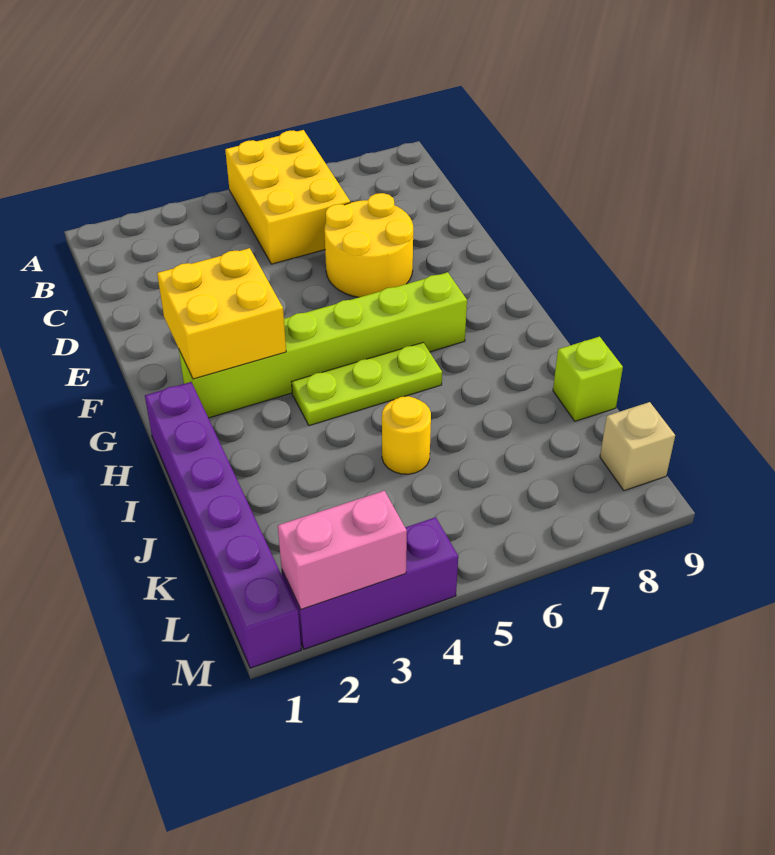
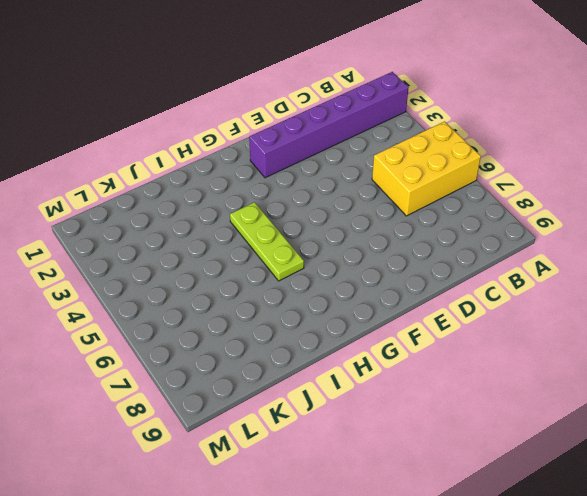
purple brick A2:F2 level 1 -> purple brick H1:M1 level 1
none -> yellow round brick D6:E7 level 1
none -> lime brick G2:G7 level 1

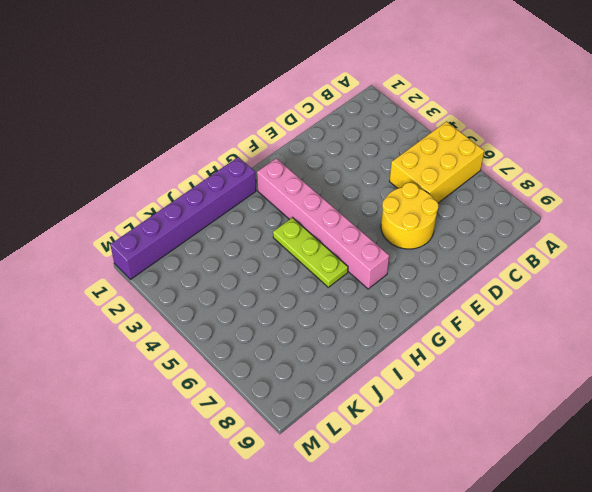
pink brick G2:G7 level 1 -> lime brick G2:G7 level 1
none -> yellow round brick J5 level 1
none -> lime brick J9 level 1

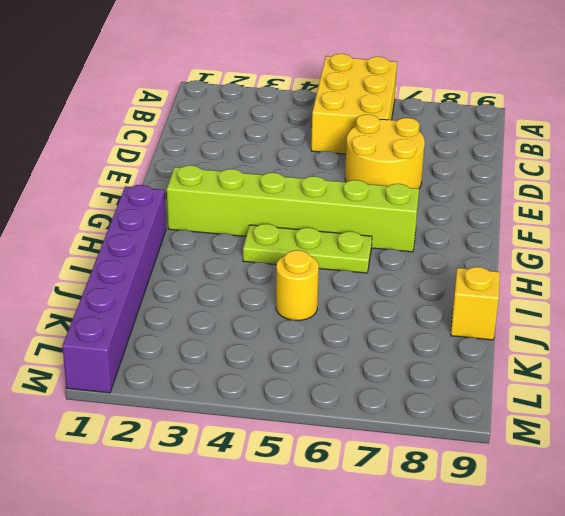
yellow brick J9 level 1 -> lime brick J9 level 1
none -> tan brick L9 level 1
none -> purple brick M2:M4 level 1

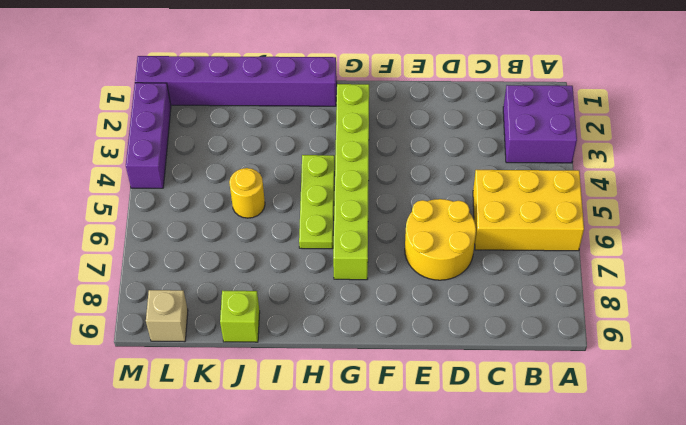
purple brick A2:B3 level 1 -> none
none -> yellow brick F2:G3 level 2
none -> pink brick M2:M3 level 2

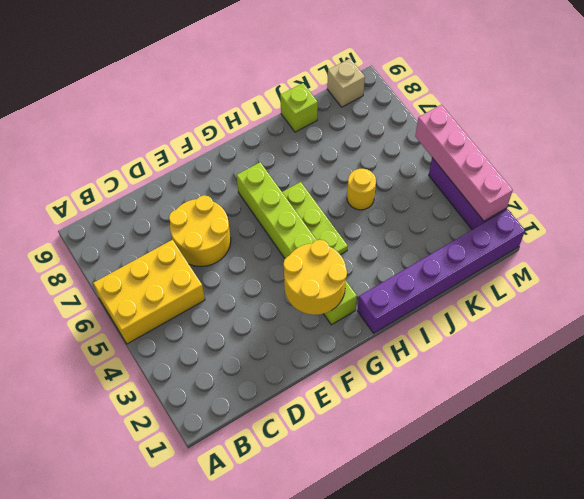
yellow round brick F2:G3 level 2 -> yellow brick F2:G3 level 2
pink brick M2:M5 level 2 -> pink brick M2:M3 level 2

